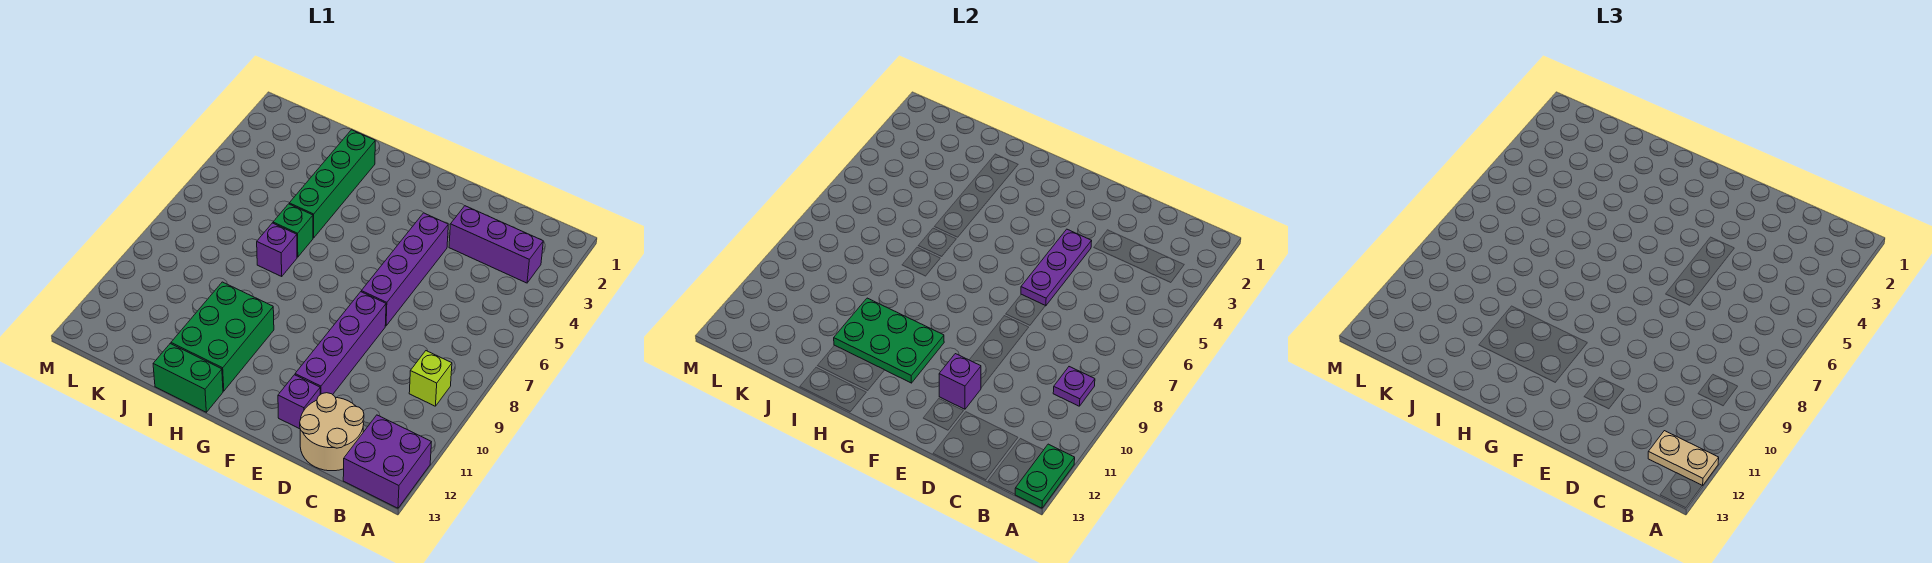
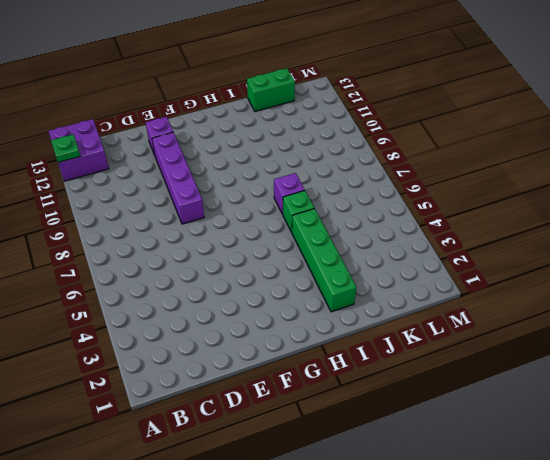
green plate A12 level 2 -> green plate A12:A13 level 2
green brick J13:K13 level 1 -> green brick H13:I13 level 1
none -> purple brick B3:D3 level 1
none -> lime brick B9 level 1
none -> tan round brick C12:D13 level 1

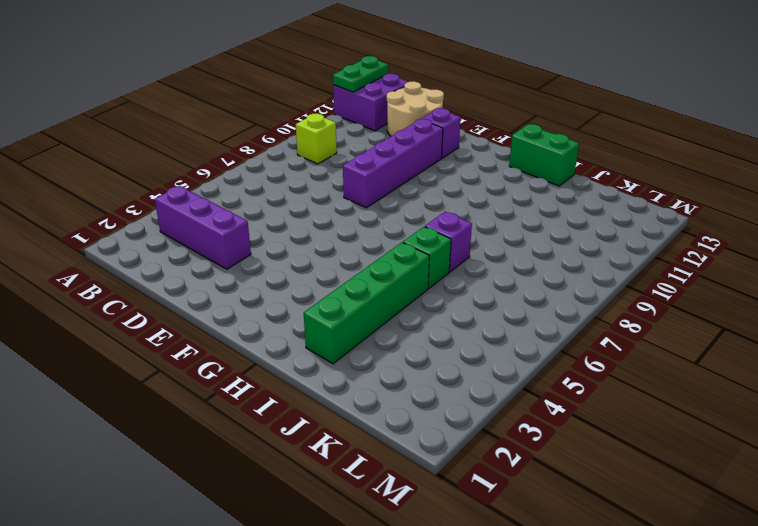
none -> purple brick E4:E7 level 1
none -> green brick H10:I12 level 1
none -> purple plate B9 level 2

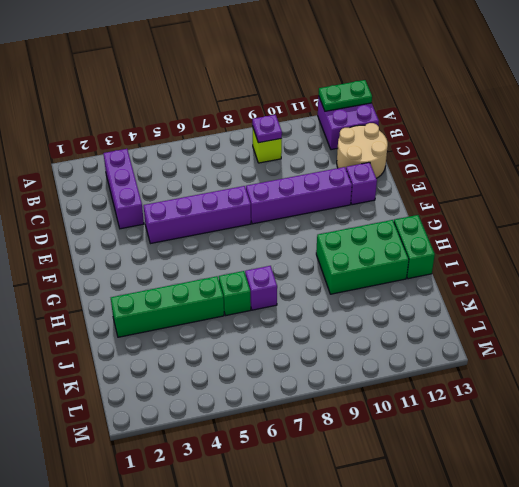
none -> purple plate E4:E6 level 2
none -> purple brick E11 level 2
none -> green plate G10:I11 level 2

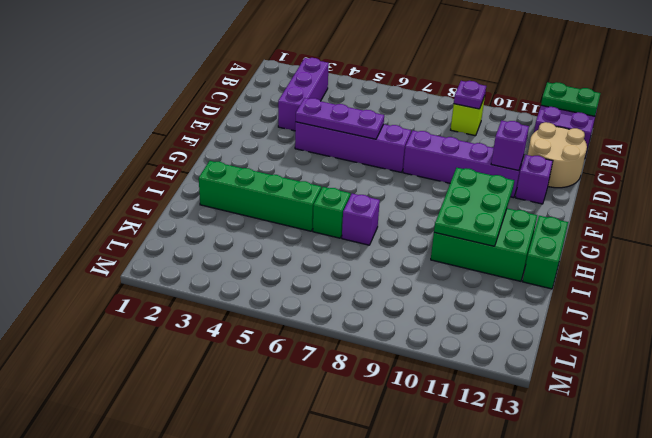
none -> tan plate A12:B12 level 3

